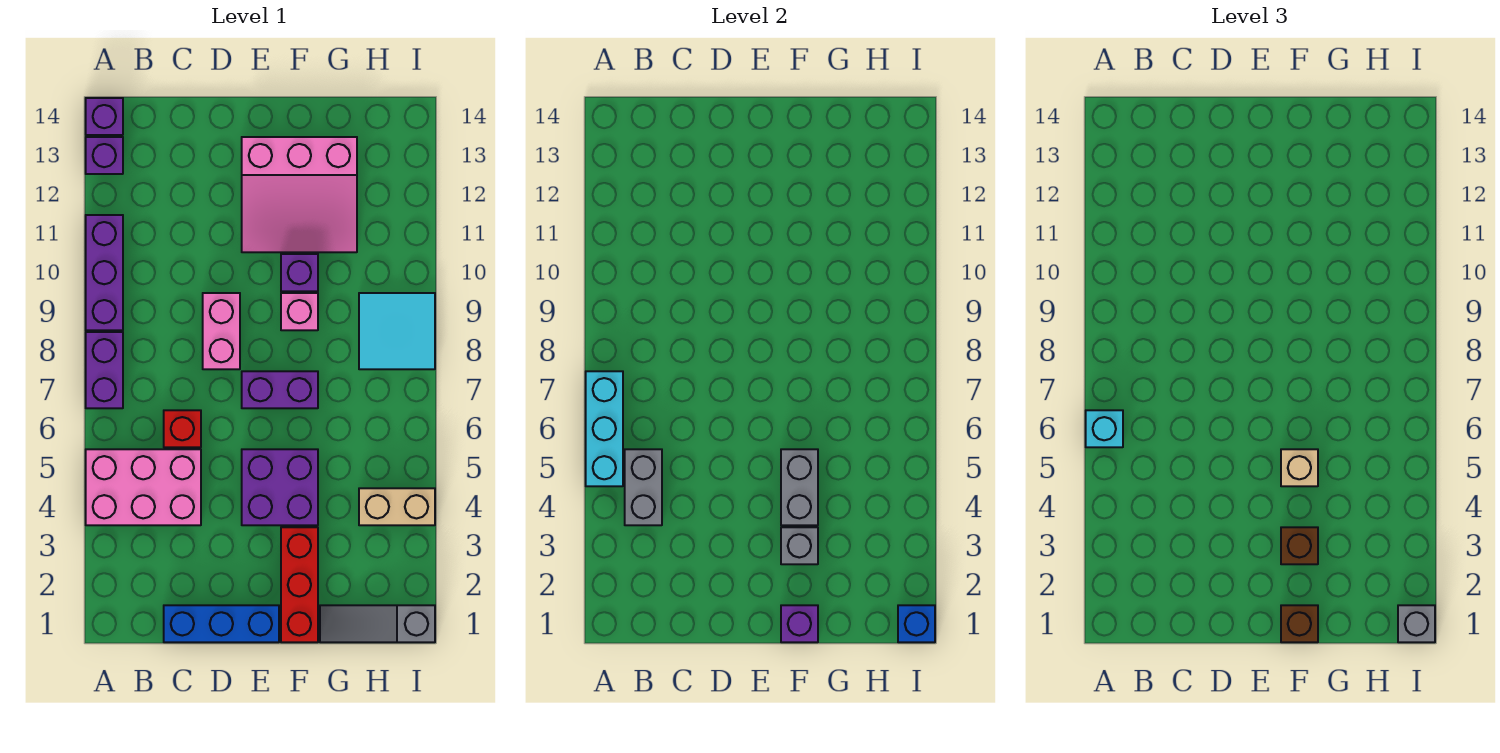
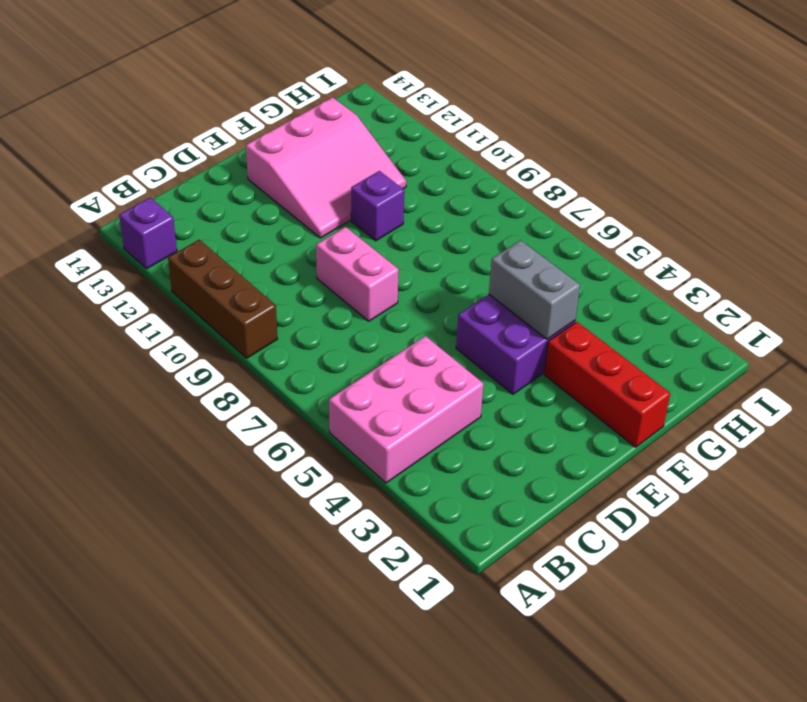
brown brick A9:A11 level 1 -> purple brick A9:A11 level 1
none -> purple brick A7:A8 level 1
none -> purple brick A14 level 1
none -> blue brick C1:E1 level 1

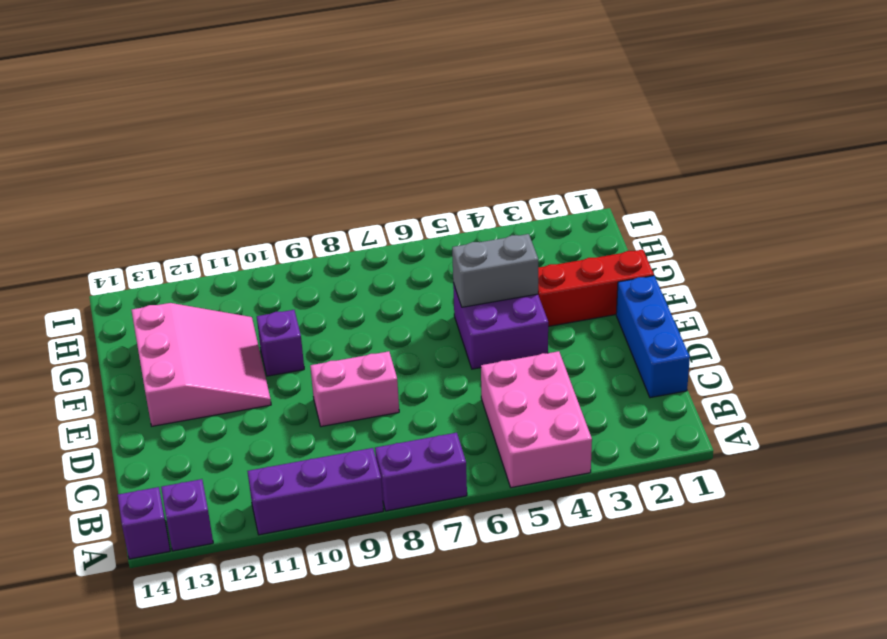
none -> red brick C6 level 1
none -> purple brick E7:F7 level 1
none -> pink brick F9 level 1

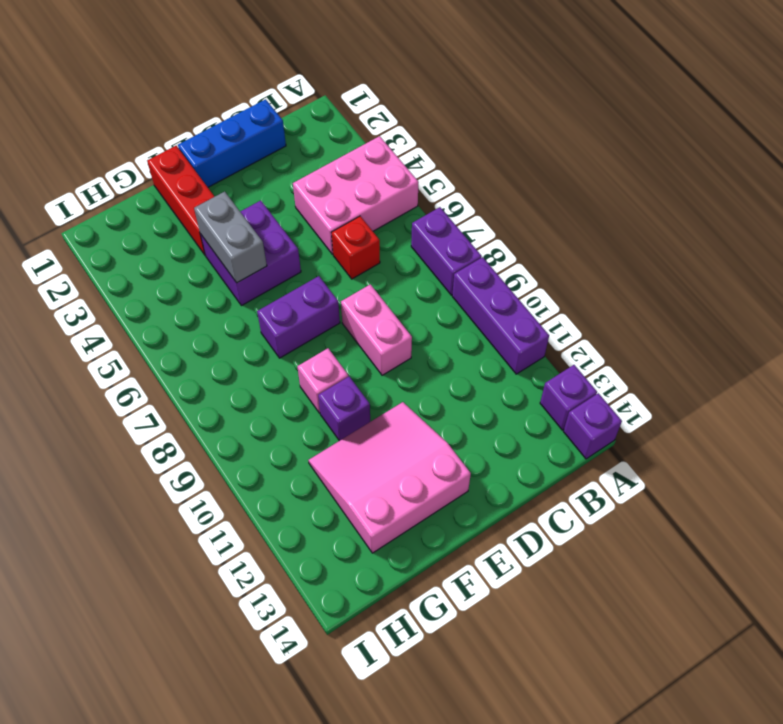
none -> grey slope G1:I1 level 1 top I
none -> tan brick H4:I4 level 1
none -> cyan tile H8:I9 level 1

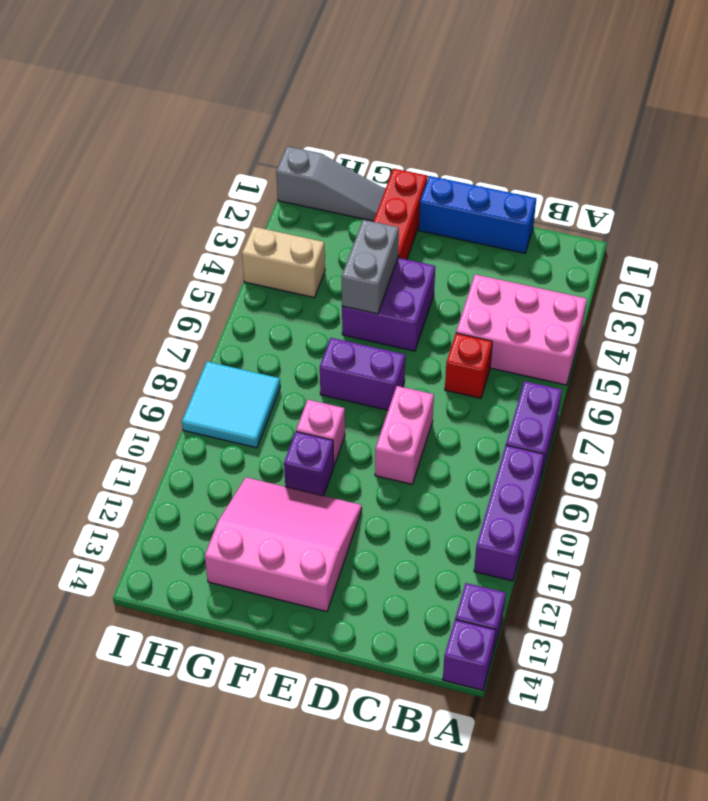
none -> cyan brick A5:A7 level 2
none -> grey brick B4:B5 level 2
none -> purple brick F1 level 2

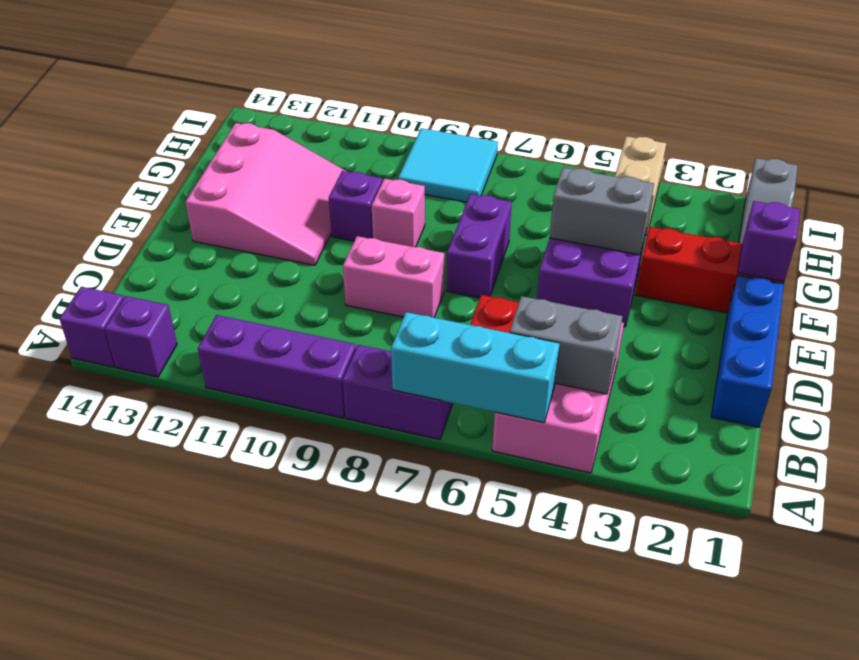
none -> grey brick F3 level 2
none -> blue brick I1 level 2
none -> cyan brick A6 level 3

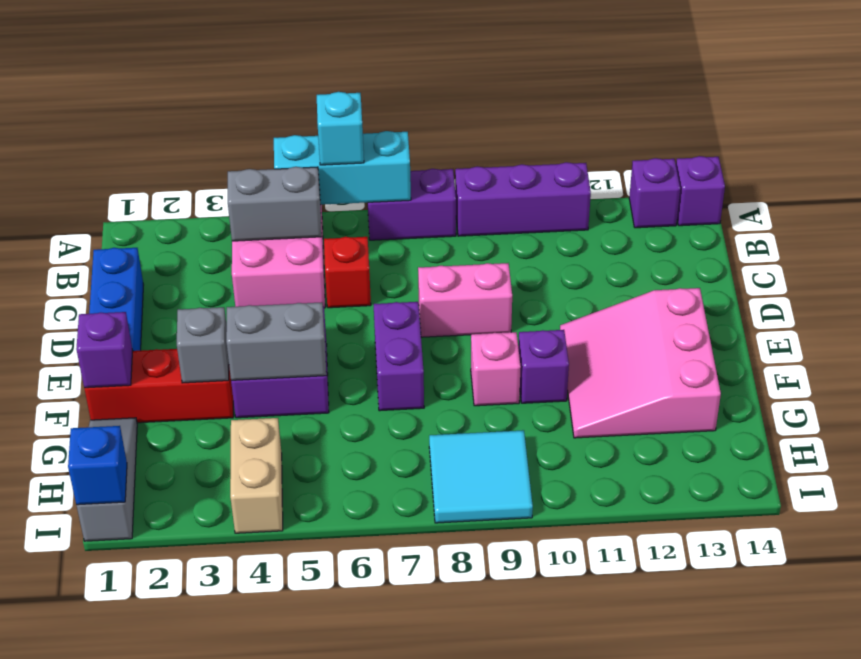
none -> brown brick F1 level 3
none -> brown brick F3 level 3
none -> tan brick F5 level 3

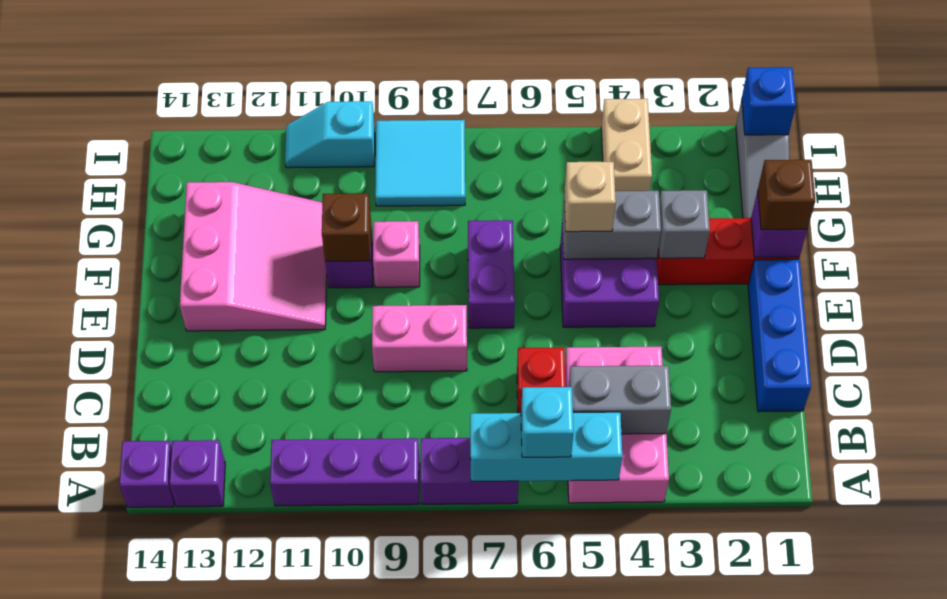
brown brick F10 level 2 -> brown brick F3 level 3
cyan slope I10:I11 level 1 top 10 -> none
none -> grey brick I1 level 3

